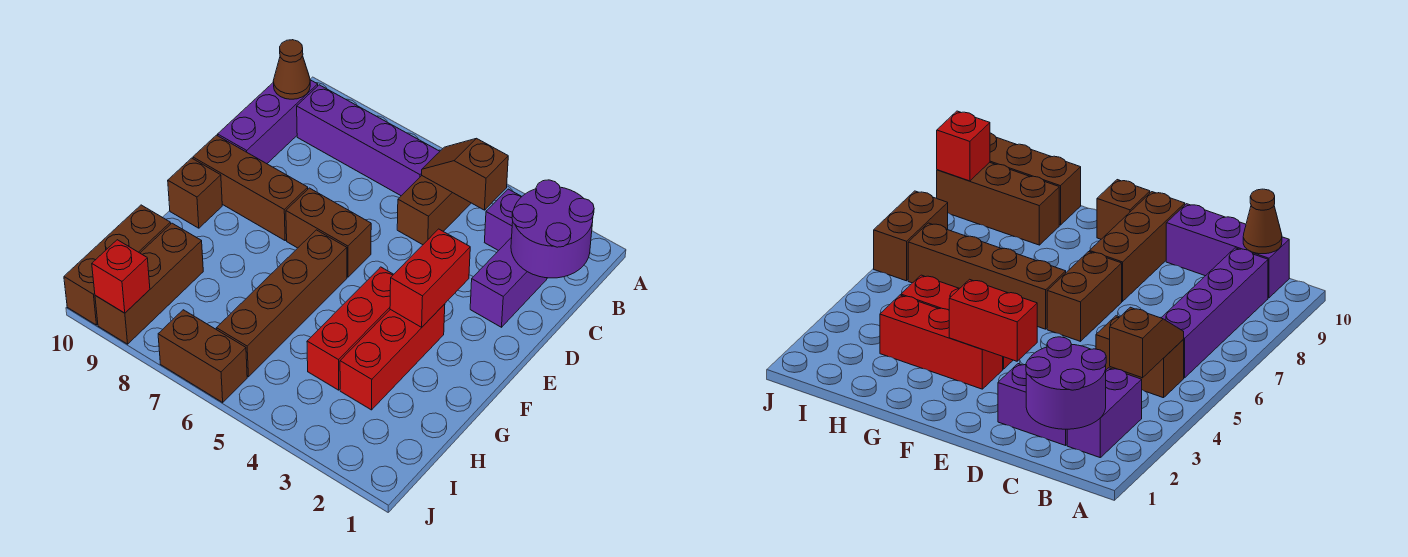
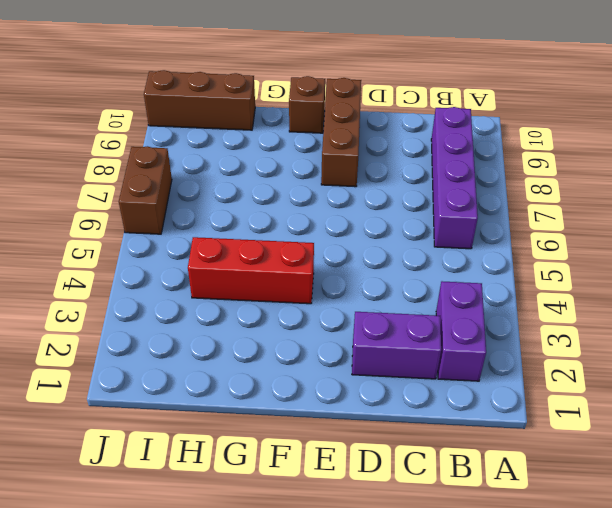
none -> brown brick B5:C5 level 1
none -> purple brick B10:D10 level 1
none -> brown brick E6:E7 level 1

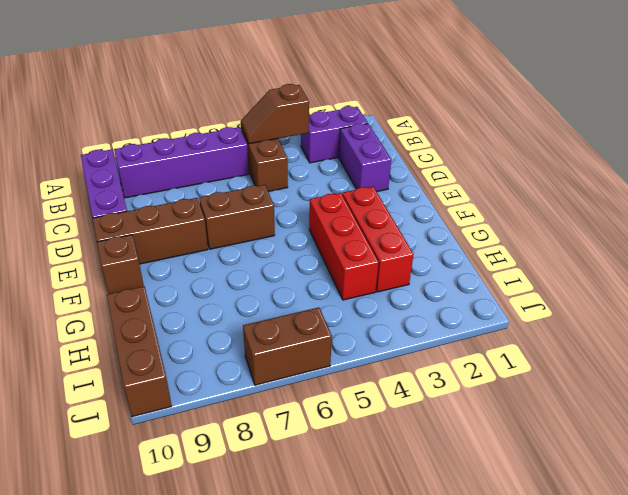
none -> brown brick F6:I6 level 1
none -> brown brick H9:J9 level 1
none -> purple round brick B1:C2 level 2

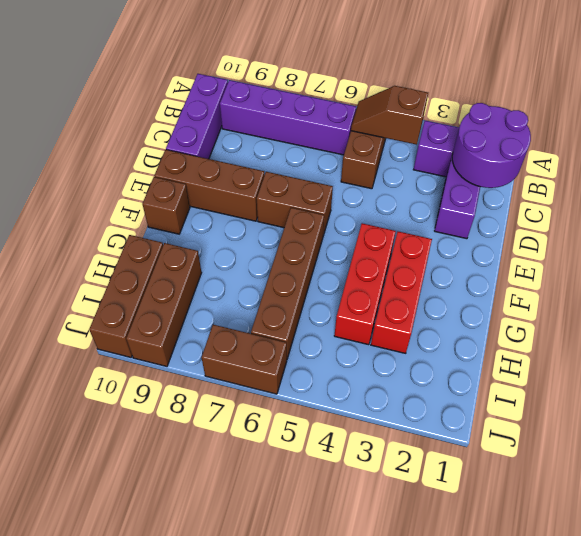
none -> brown cone B10 level 2
none -> red brick E3:F3 level 2
none -> red brick J9 level 2

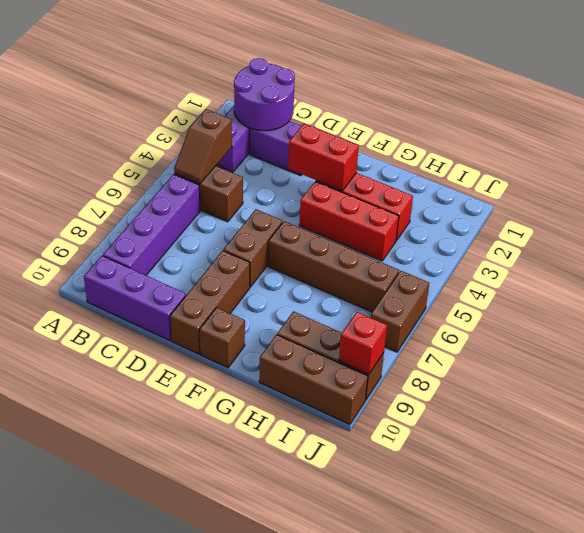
none -> brown cone B10 level 2

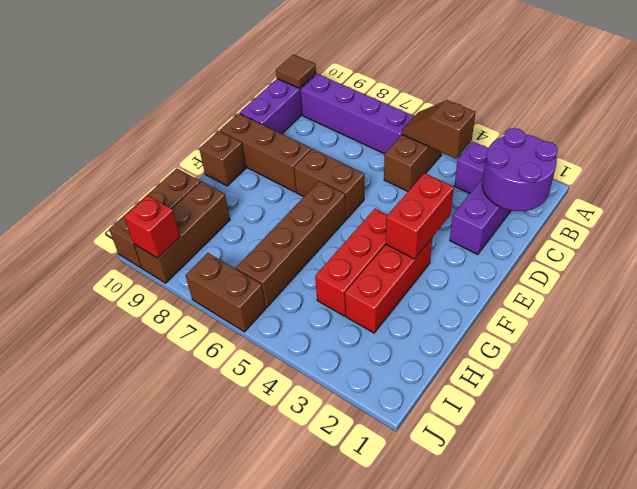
brown tile B10 level 2 -> brown cone B10 level 2

